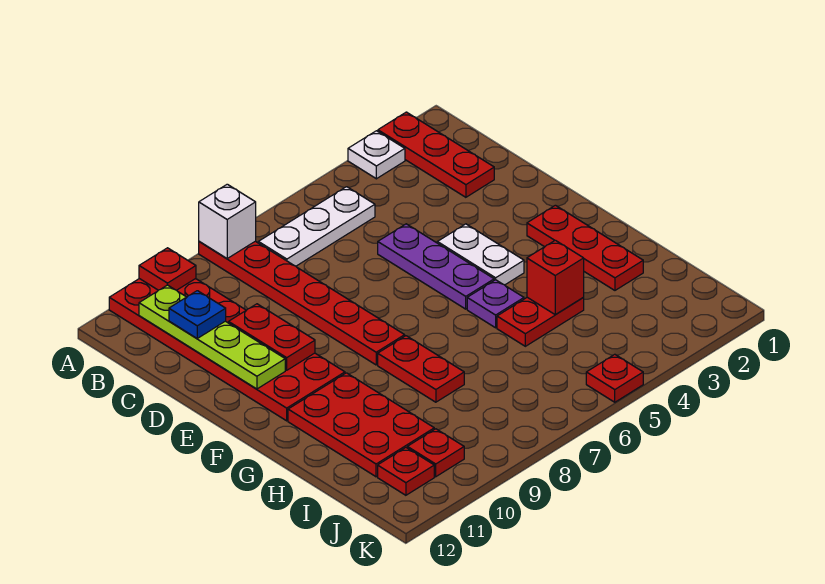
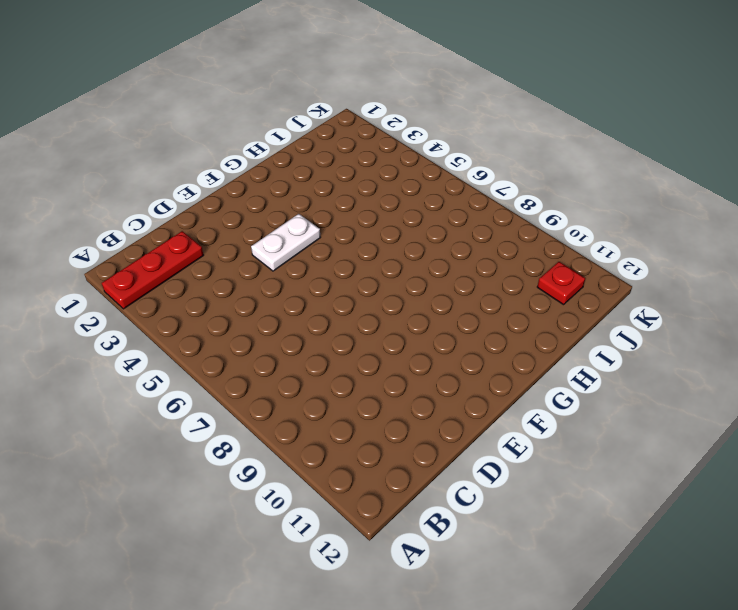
none -> white plate A3 level 1
none -> red plate A8:F8 level 1
none -> red plate A10:F11 level 1

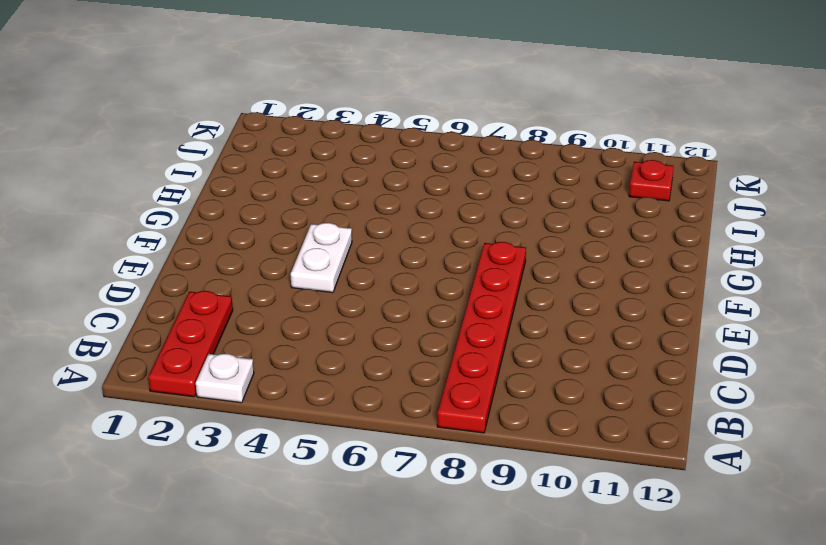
none -> red plate A10:F11 level 1
none -> white plate B5:B7 level 1
none -> purple plate D5:F5 level 1

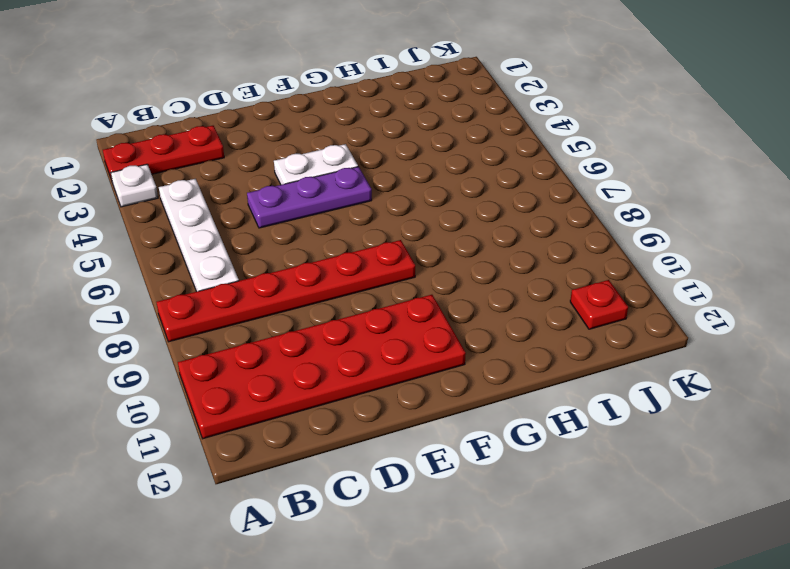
white plate B4:B7 level 1 -> white plate B5:B7 level 1
none -> red plate F2:H2 level 1
none -> purple plate G5 level 1
none -> red plate G8:H8 level 1

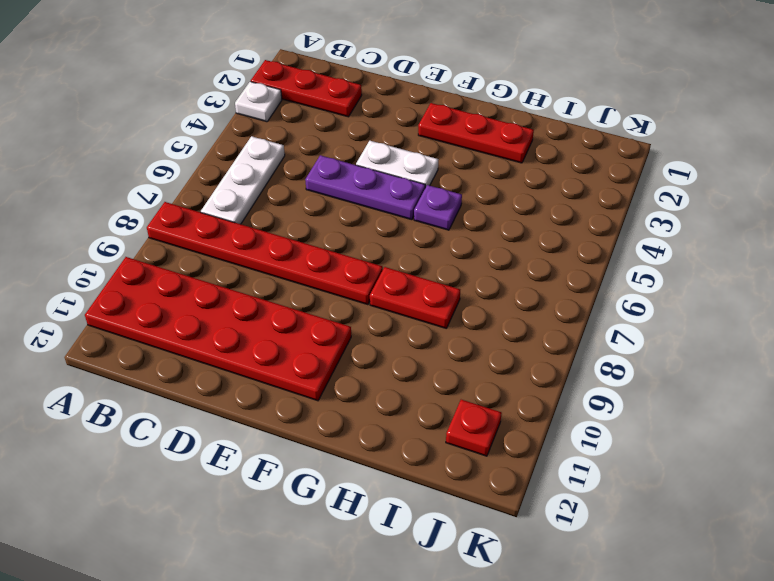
none -> red plate G10:I11 level 1
none -> red plate H4:H5 level 1
none -> red plate J10 level 1

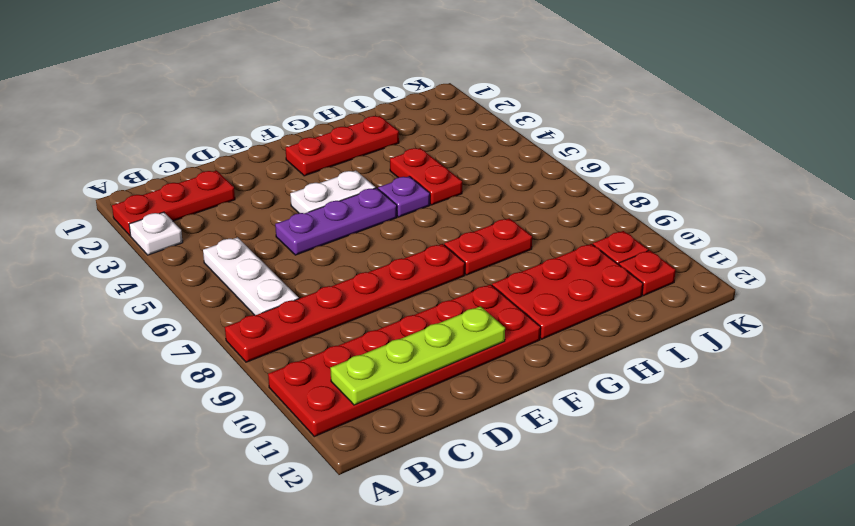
none -> red plate K5 level 1
none -> white brick A8 level 2
none -> red plate A10 level 2

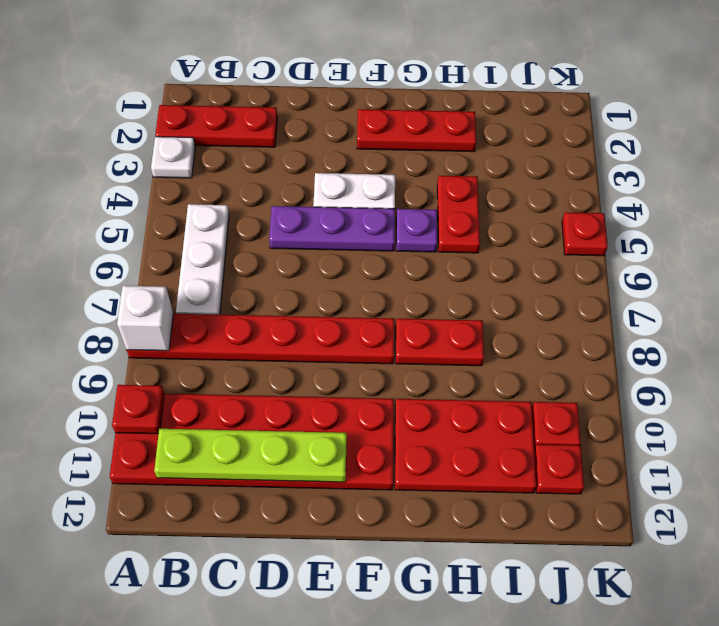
none -> red plate D10:E10 level 2
none -> red brick H4 level 2
none -> blue plate C11 level 3

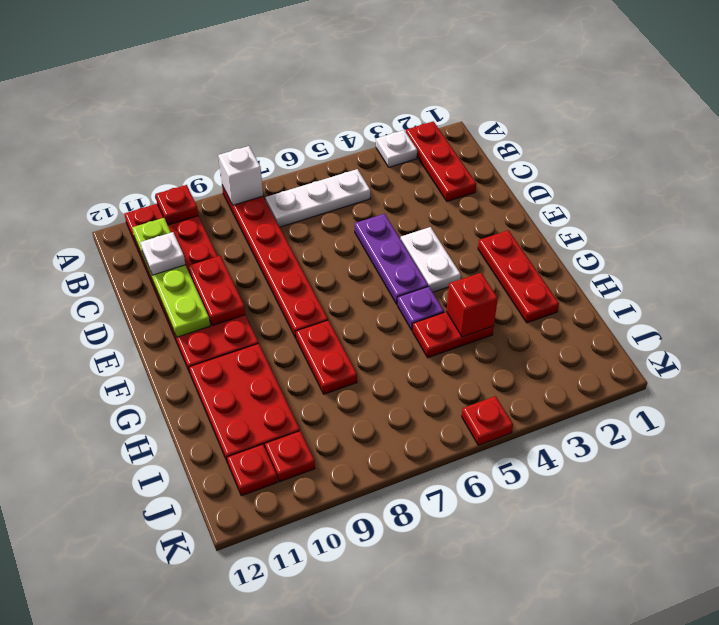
white plate C11 level 3 -> blue plate C11 level 3

